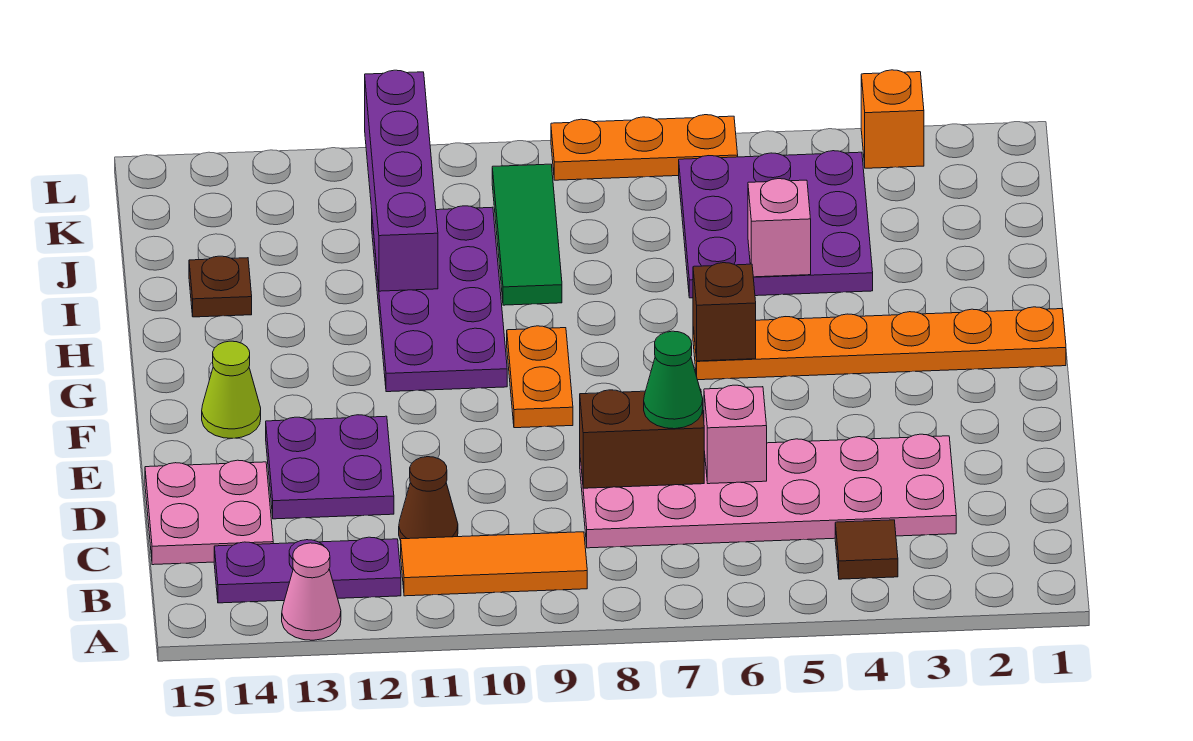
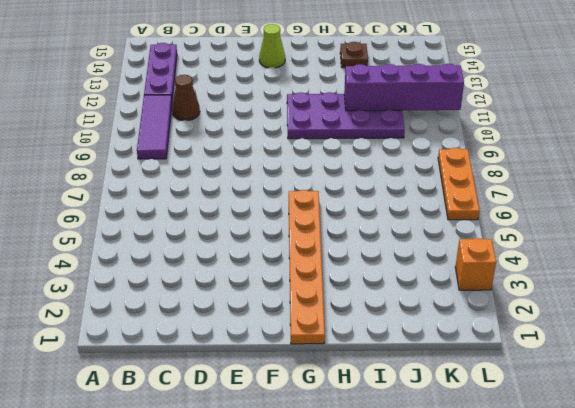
purple tile B9:B11 level 1 -> orange tile B9:B11 level 1
none -> pink cone A13 level 1
none -> brown tile B4 level 1
none -> pink plate C3:D8 level 1

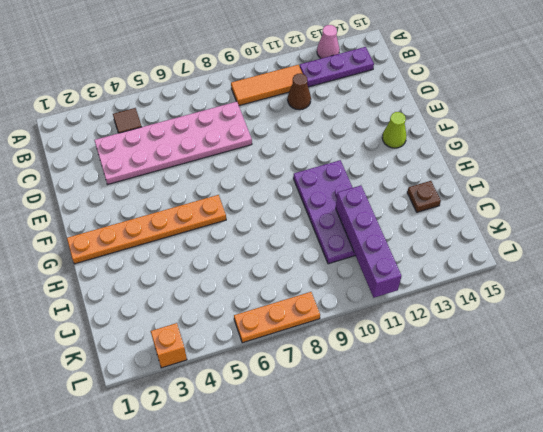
none -> pink plate C14:D15 level 1
none -> purple plate D12:E13 level 1
none -> orange plate F9:G9 level 1

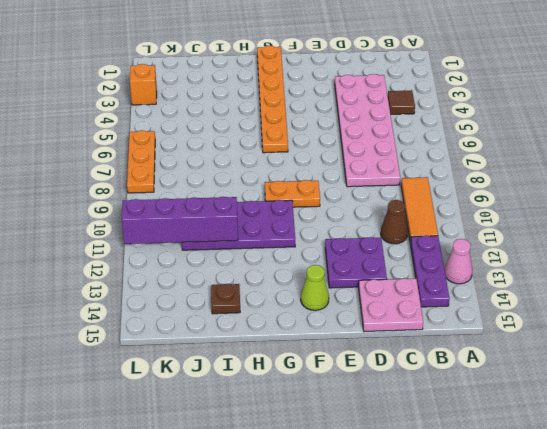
none -> purple plate I4:K6 level 1
none -> green tile I9:K9 level 1
none -> pink brick D6 level 2

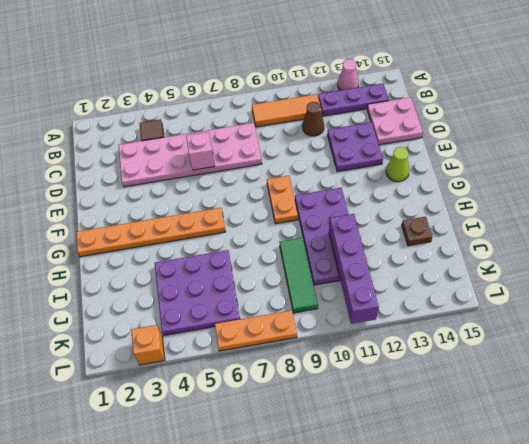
none -> brown brick D7:D8 level 2
none -> brown brick G6 level 2
none -> pink brick I5 level 2

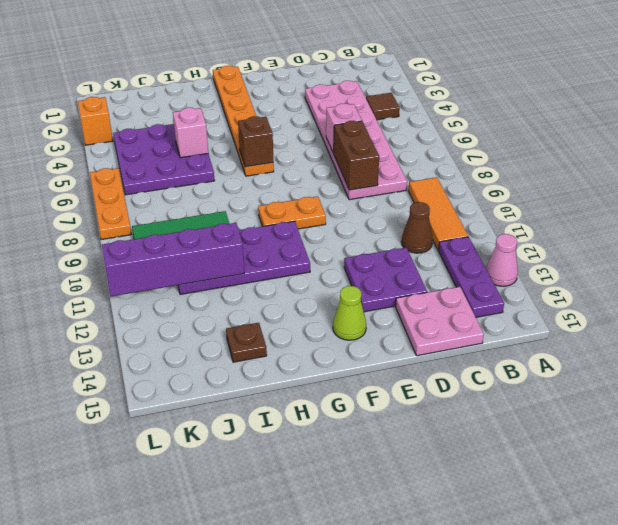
none -> green cone D7 level 3

